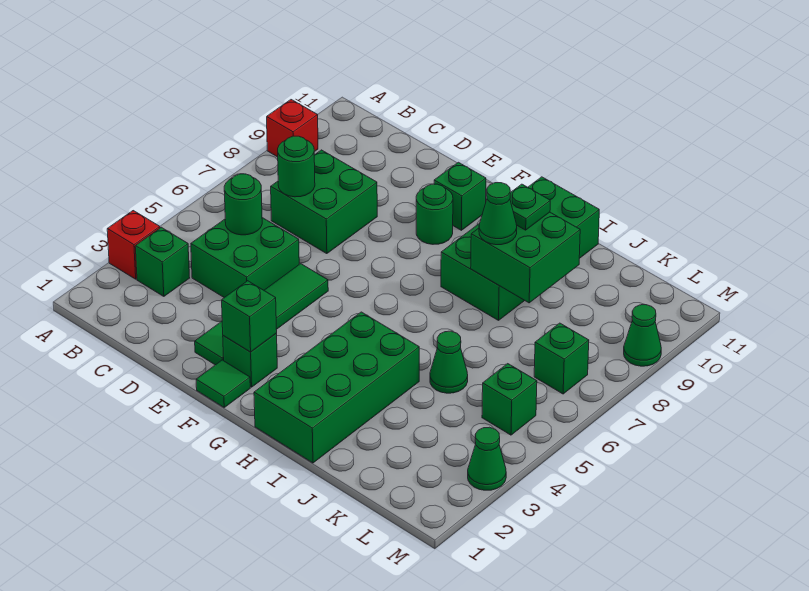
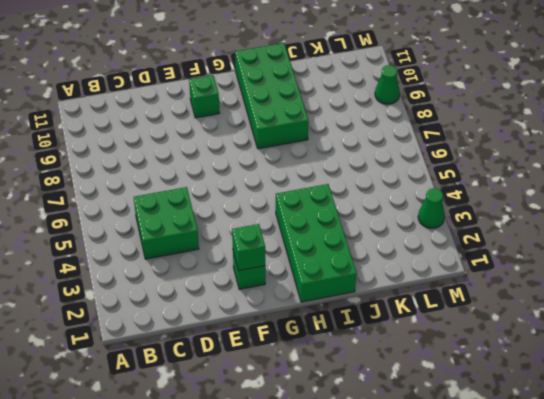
none -> red brick A3 level 1
none -> red brick A9 level 1
none -> green brick B3 level 1

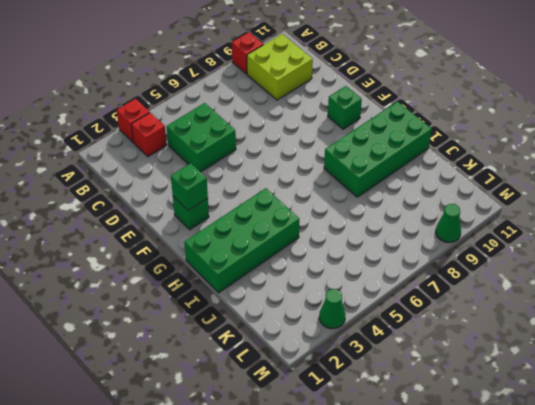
red brick B3 level 1 -> green brick B3 level 1
lime brick B9:C10 level 1 -> none
none -> green brick C7:D8 level 1
none -> green tile E2:E5 level 1
none -> green tile F1 level 1

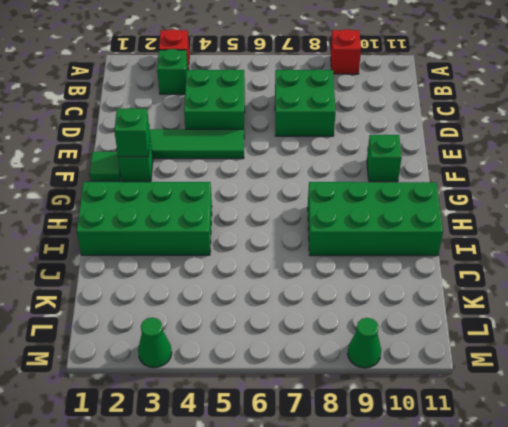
none -> green round brick F9 level 1
none -> green cone J5 level 1
none -> green brick L5 level 1

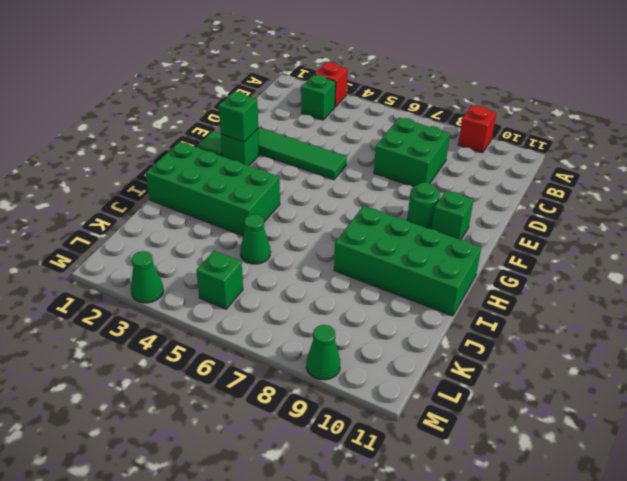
none -> green brick C4:D5 level 1
none -> green brick L7 level 1
none -> green round brick C5 level 2

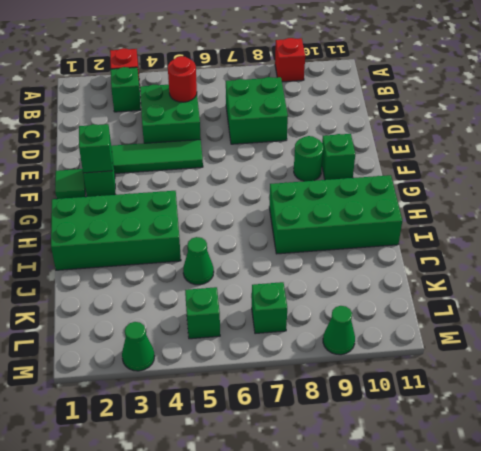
red round brick C5 level 2 -> green round brick C5 level 2
none -> green round brick C7 level 2
none -> green brick I8:J9 level 2
none -> green cone I8 level 3

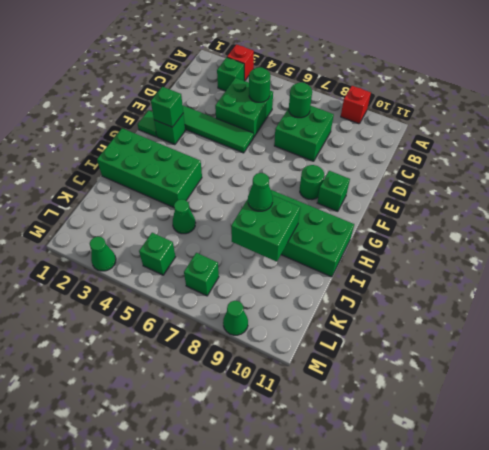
none -> green plate I9 level 3

